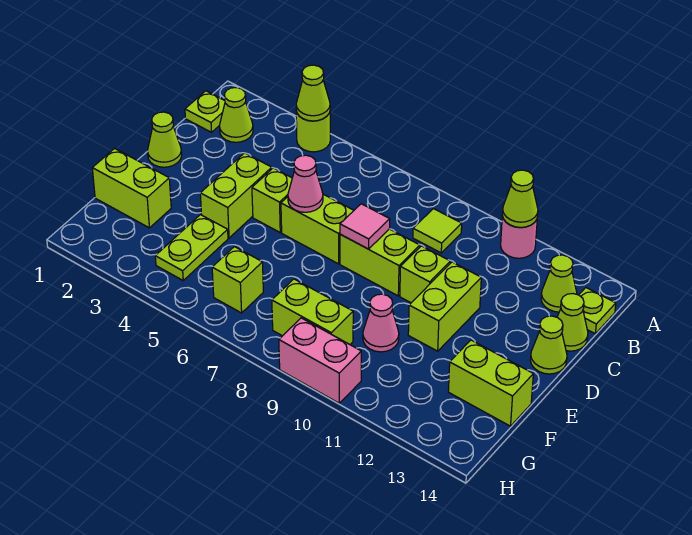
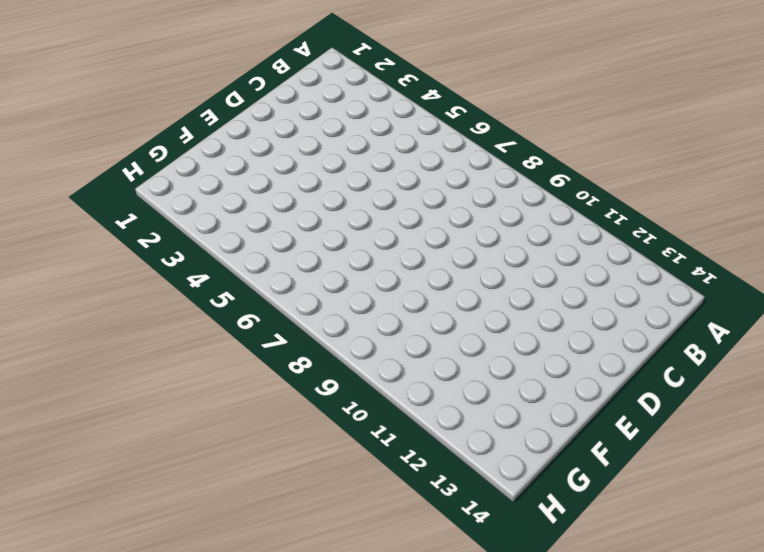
none -> lime round brick A4 level 1
none -> pink round brick A11 level 1
none -> lime plate B1 level 1

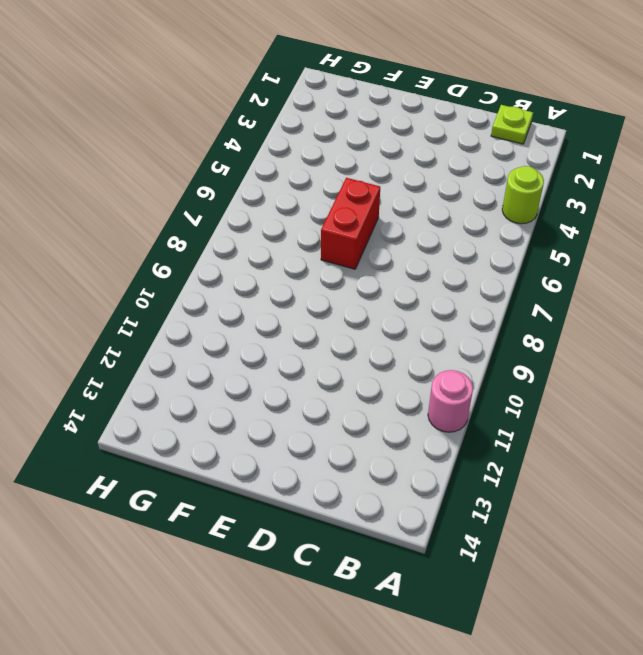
red brick E6:E7 level 1 -> none
none -> lime cone B2 level 1
none -> lime tile B9 level 1
none -> lime cone B13 level 1

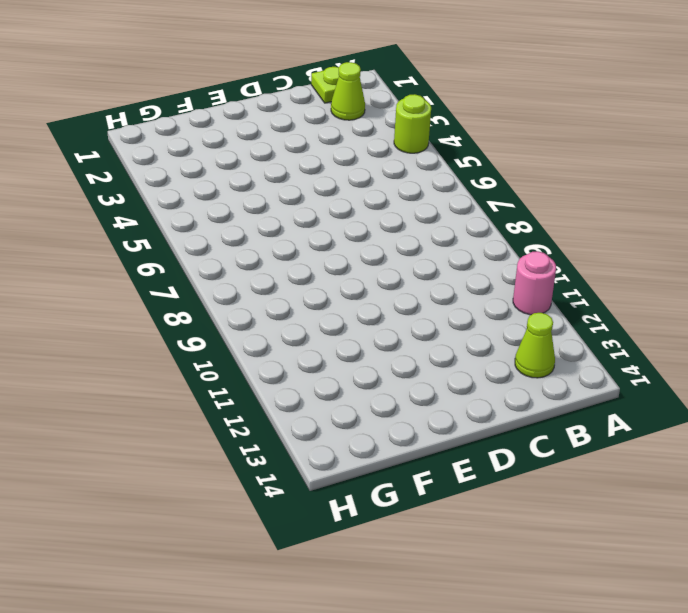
none -> lime tile B9 level 1
none -> lime plate B14 level 1
none -> lime cone C14 level 1

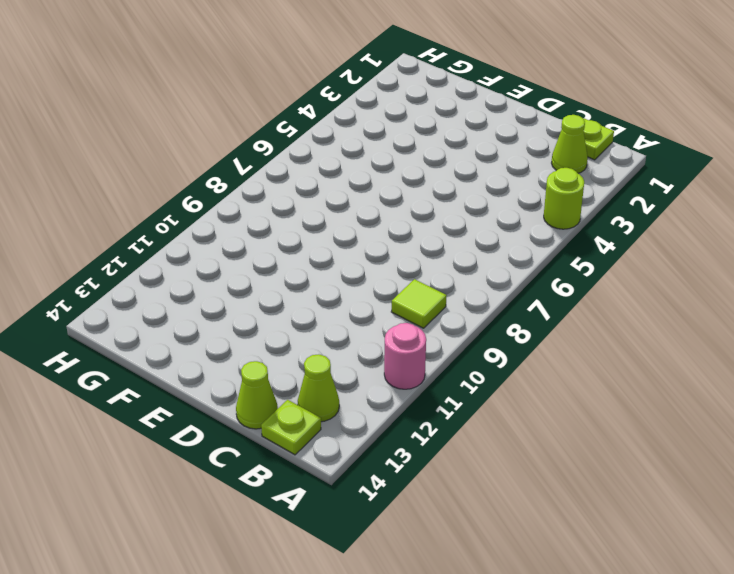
none -> lime cone D1 level 1
none -> lime brick D4:E4 level 1
none -> lime brick D5 level 1

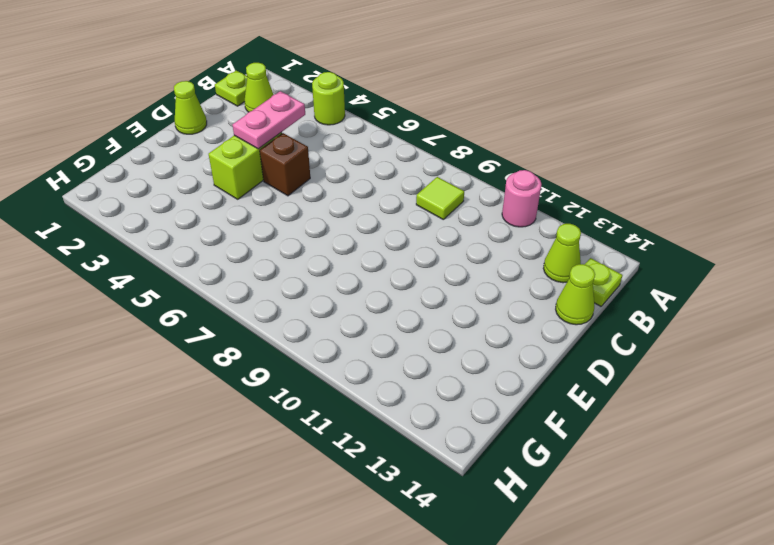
pink plate C4:D4 level 2 -> none
brown brick D5 level 1 -> lime brick D5 level 1
none -> lime brick D6:D7 level 1
none -> lime brick D8:D9 level 1
none -> lime brick D10 level 1

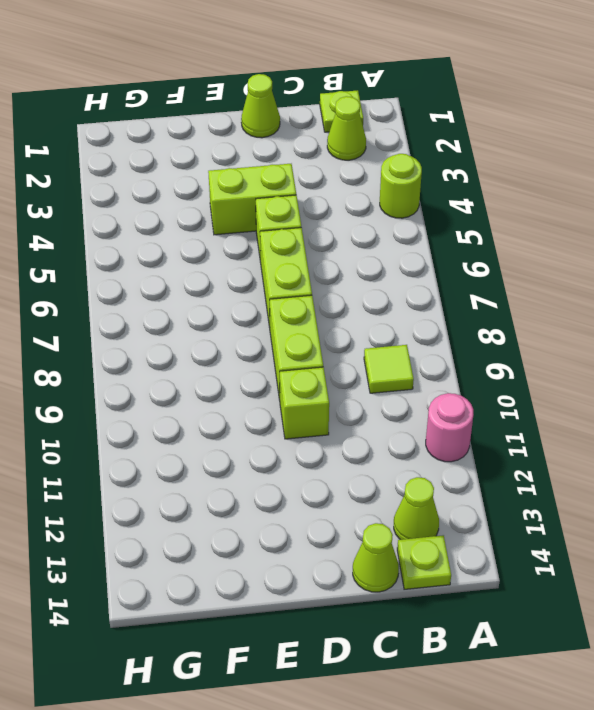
none -> lime brick D11:E11 level 1
none -> lime cone D14 level 1
none -> lime brick F1:F2 level 1

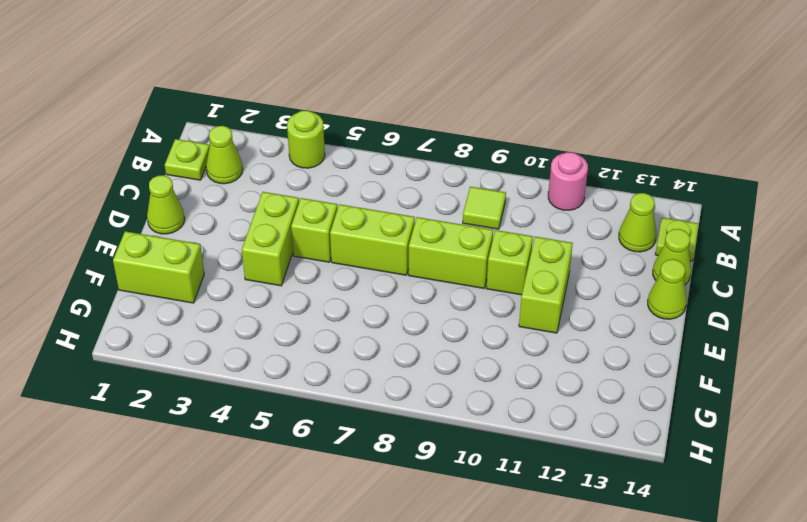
none -> lime plate F4:G4 level 1
none -> pink cone F10 level 1
none -> lime brick F13:F14 level 1

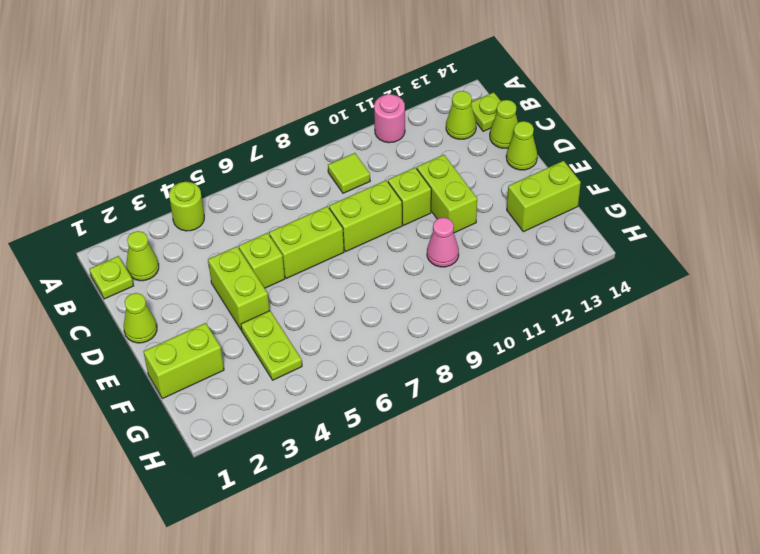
none -> lime brick G6 level 1
none -> lime brick G8:G9 level 1
none -> pink brick H9:H10 level 1

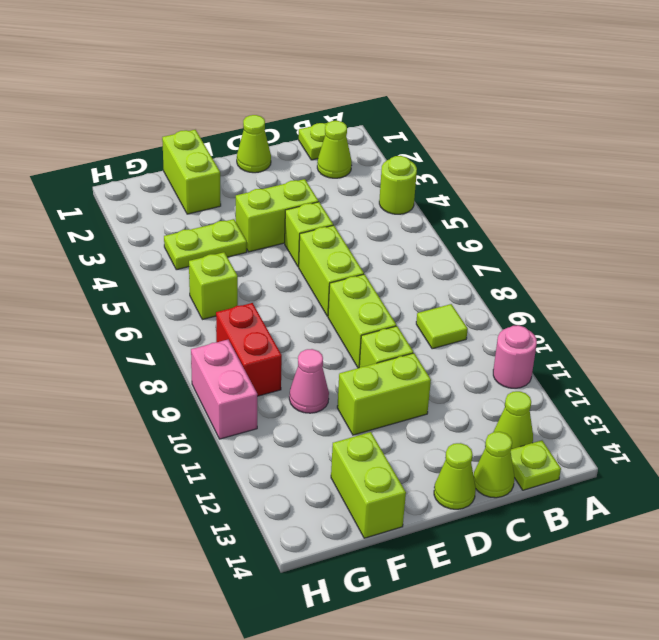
red brick G8:G9 level 1 -> lime brick G8:G9 level 1
none -> lime cone A4 level 2
none -> lime cone A11 level 2
none -> pink cone D6 level 2

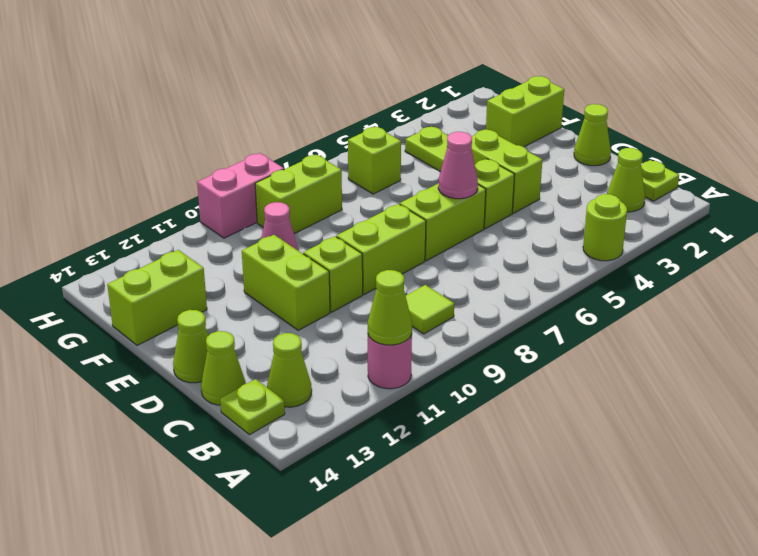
none -> lime cone A4 level 2
none -> pink tile D8 level 2

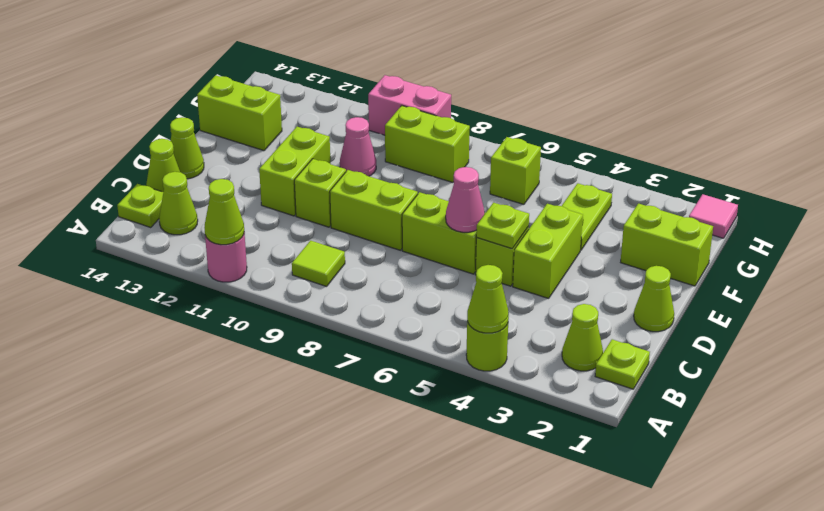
lime plate D5 level 2 -> none
pink tile H1 level 1 -> pink tile D8 level 2

